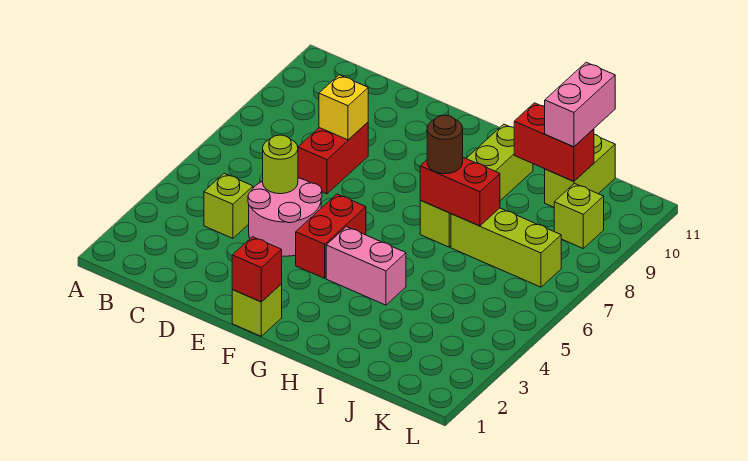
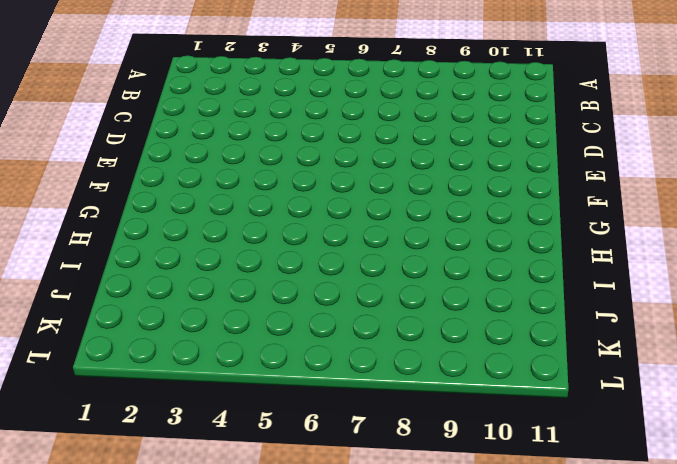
none -> lime brick C4 level 1
none -> pink round brick D4:E5 level 1
none -> red brick D7:D8 level 1

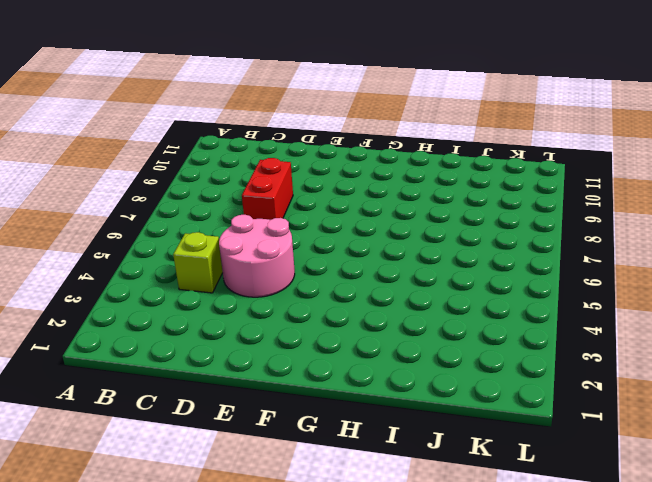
none -> lime brick F1 level 1
none -> red brick F4:F5 level 1
none -> pink brick G4:H4 level 1

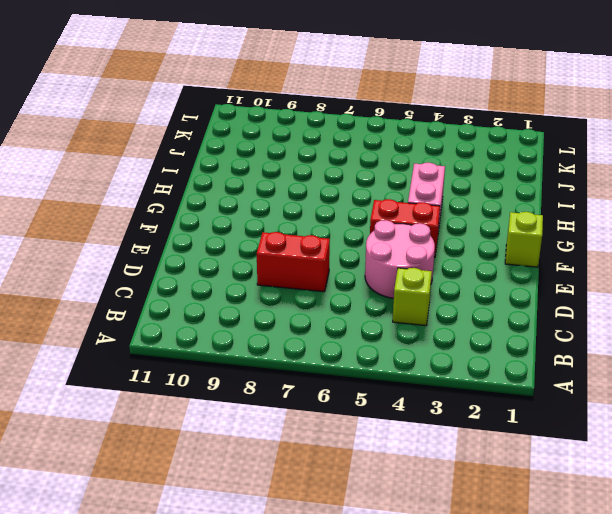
none -> lime brick H7:H10 level 1
none -> lime brick I7:K7 level 1
none -> lime brick J10:J11 level 1

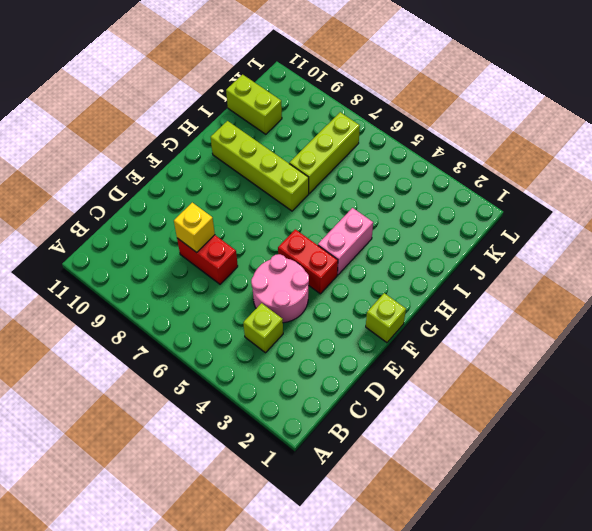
none -> lime brick K9 level 1
none -> lime round brick D5 level 2
none -> red brick F1 level 2

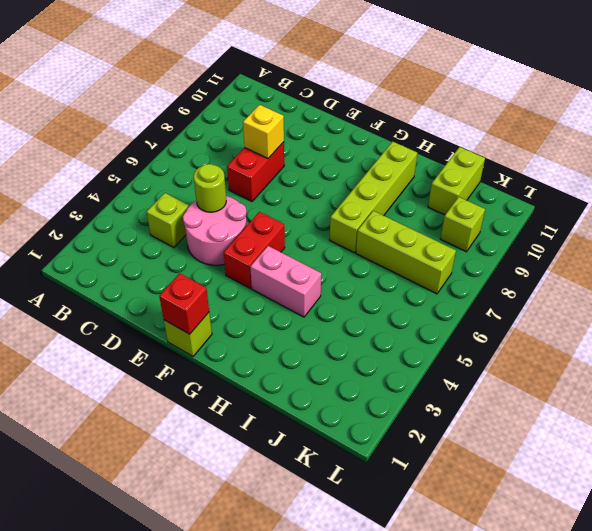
none -> red brick H7:I7 level 2
none -> red brick I10:J10 level 2
none -> brown round brick H7 level 3

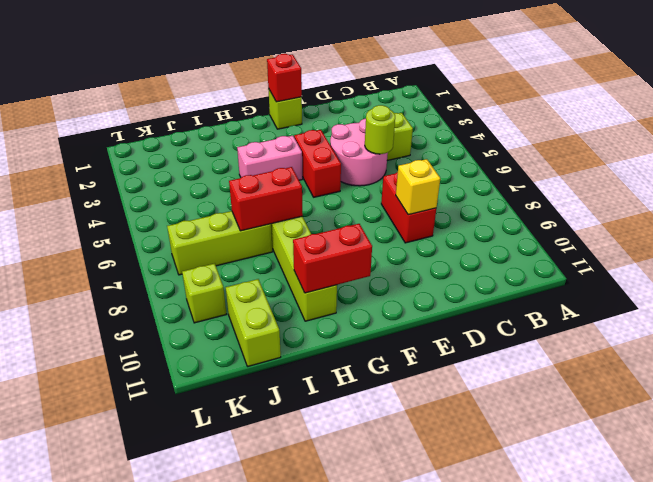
red brick G10:H10 level 2 -> red brick I10:J10 level 2
none -> brown round brick H7 level 3
none -> pink brick J10:J11 level 3

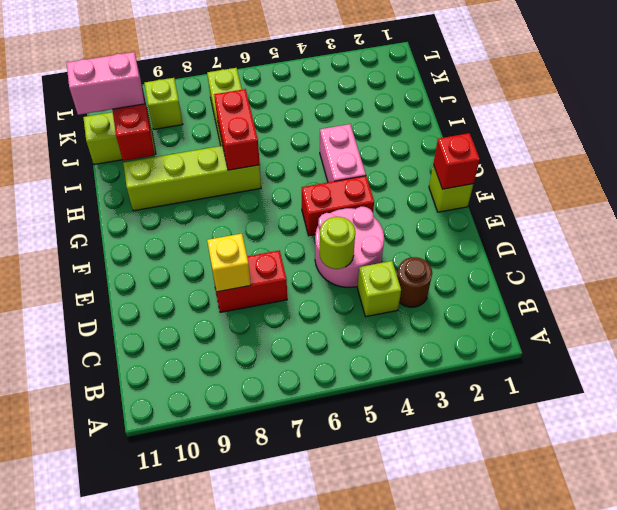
brown round brick C3 level 1 -> brown round brick H7 level 3

